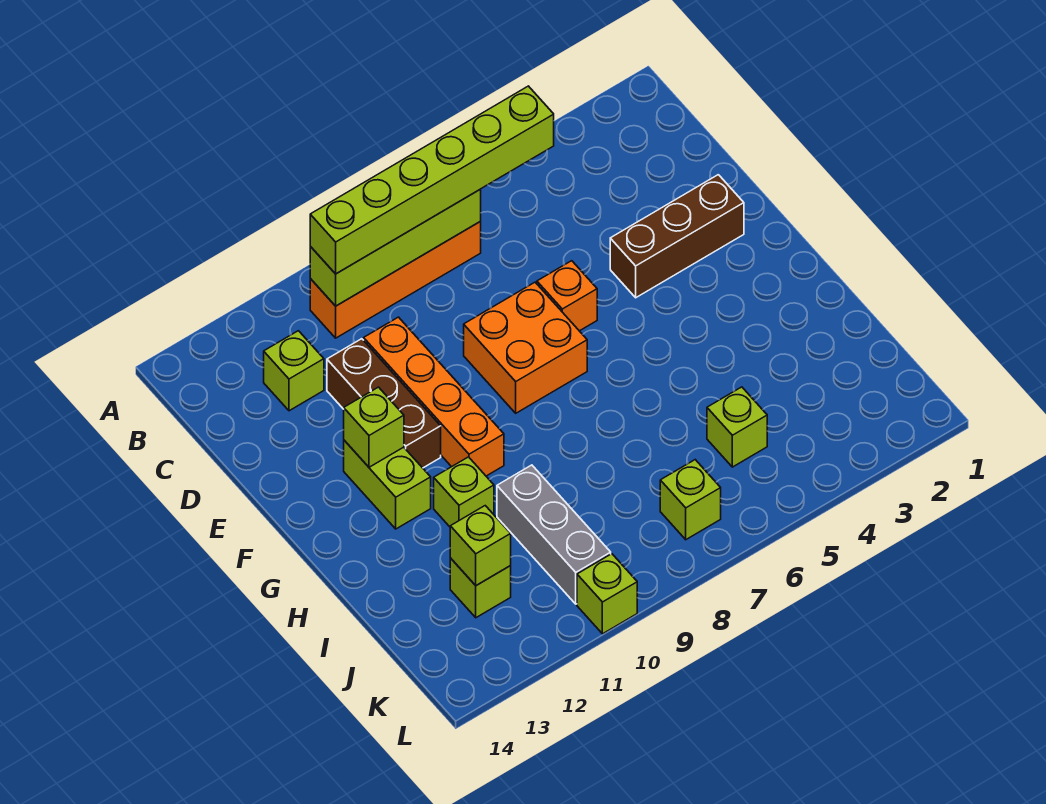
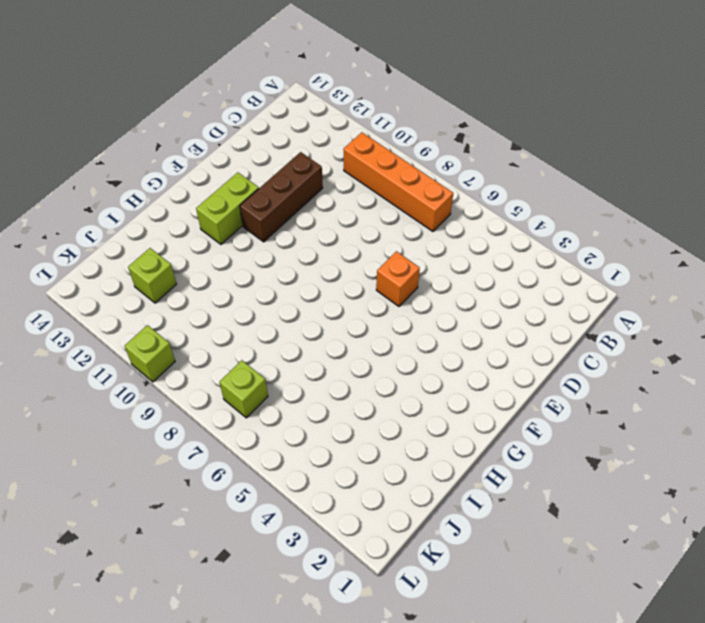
none -> lime brick C12 level 1
none -> orange brick D10:G10 level 1
none -> brown brick E2:E4 level 1

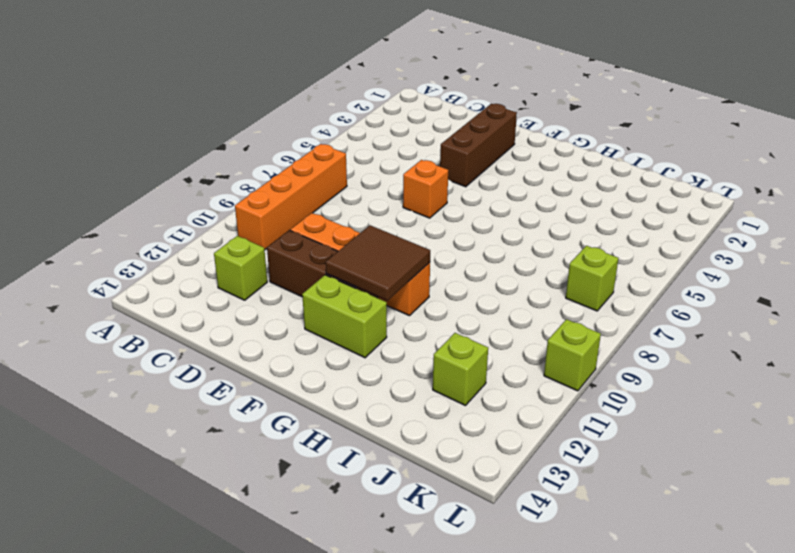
brown tile F10:G11 level 2 -> none
none -> orange brick E7:F8 level 1
none -> lime brick H11 level 1
none -> grey brick I10:K10 level 1

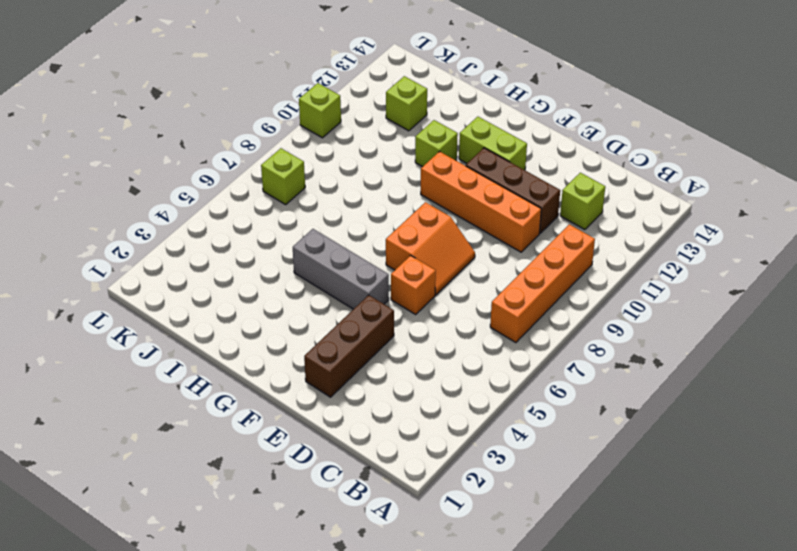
orange slope E7:F8 level 1 top F -> orange brick E7:F8 level 1
grey brick F5:H5 level 1 -> grey brick I10:K10 level 1
none -> lime brick J5 level 1
none -> lime brick B7:B10 level 2
none -> lime brick F12 level 2

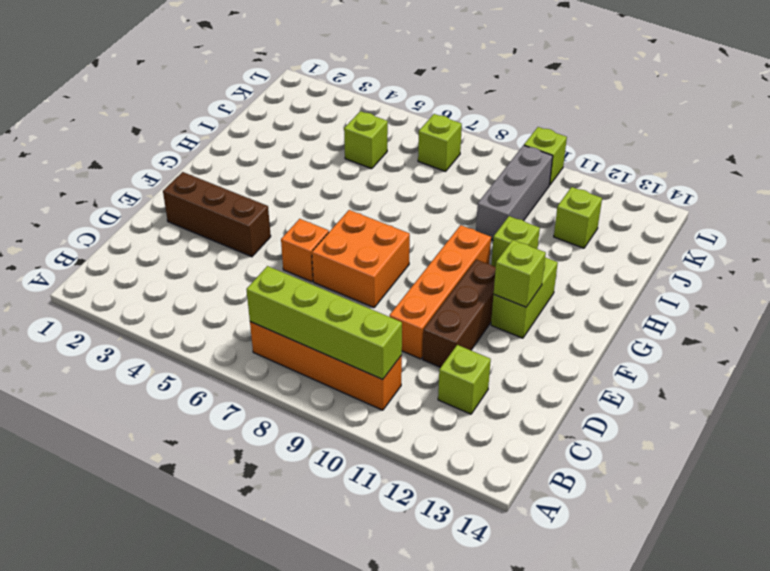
none -> lime brick J12 level 2
none -> lime brick B5:B10 level 3

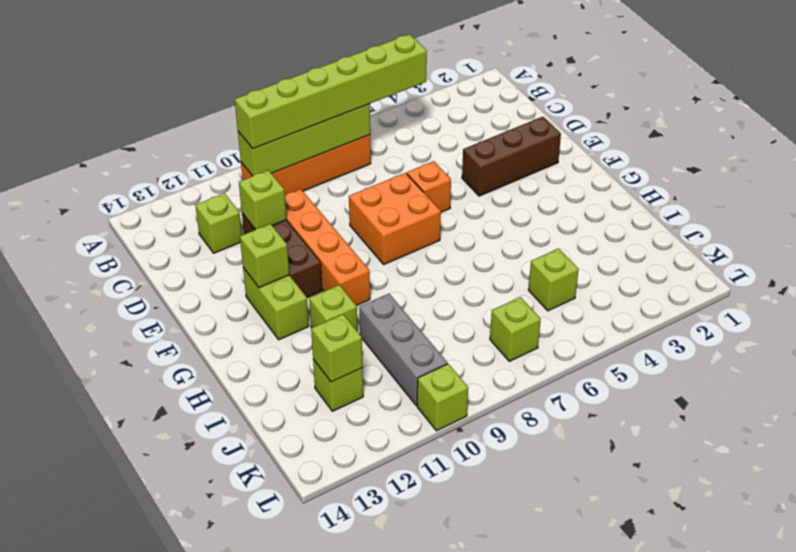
lime brick D11 level 2 -> none

